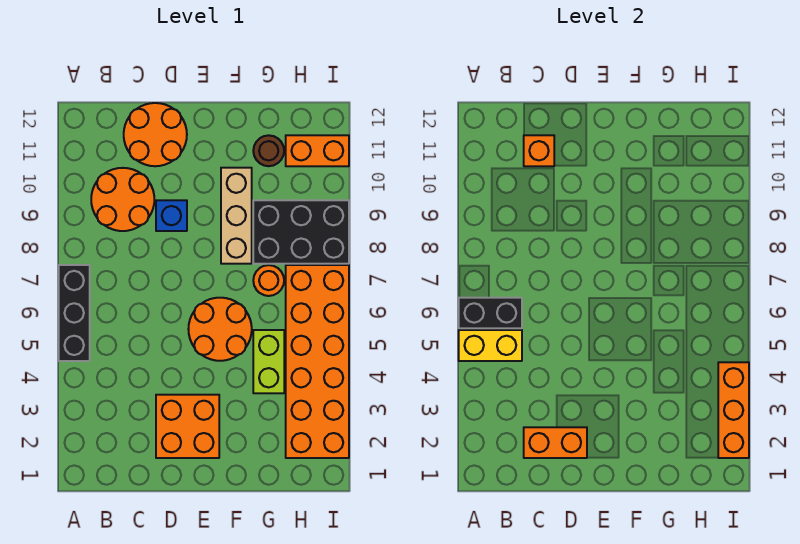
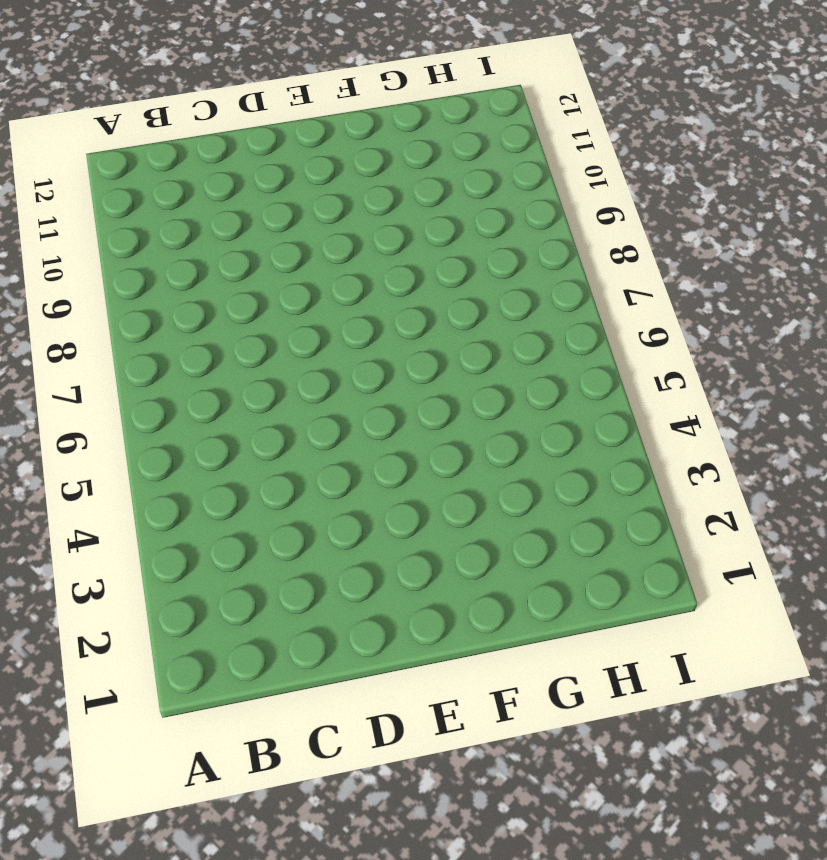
none -> black brick A5:A7 level 1
none -> orange round brick B9:C10 level 1
none -> orange round brick C11:D12 level 1

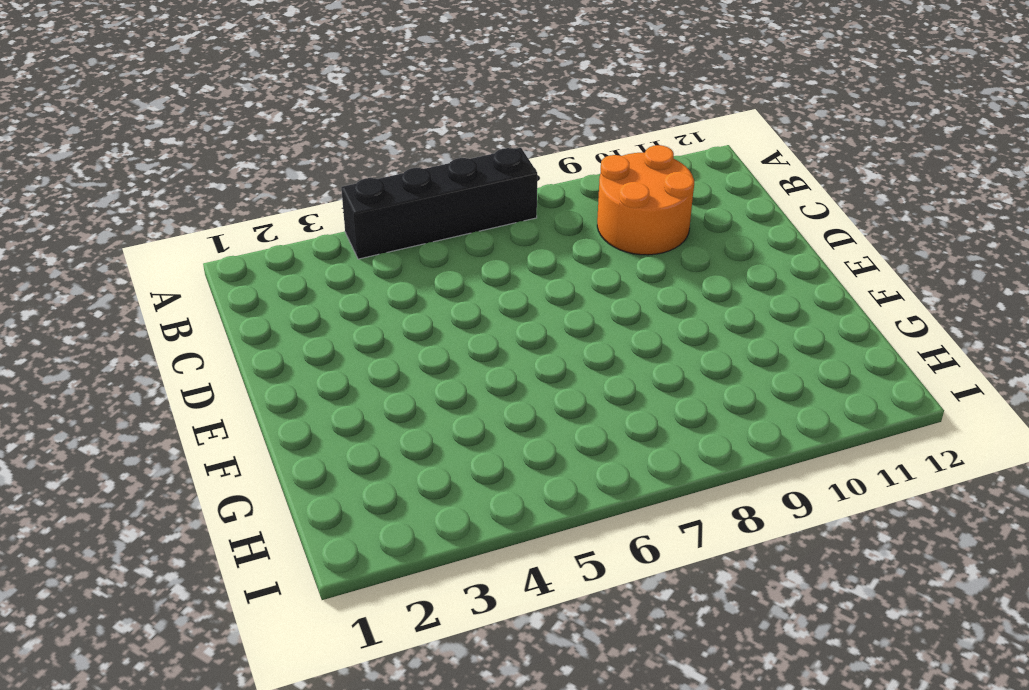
black brick A4:A7 level 1 -> black brick A5:A7 level 1
none -> orange round brick C11:D12 level 1
none -> orange brick D2:E3 level 1
none -> blue brick D9 level 1

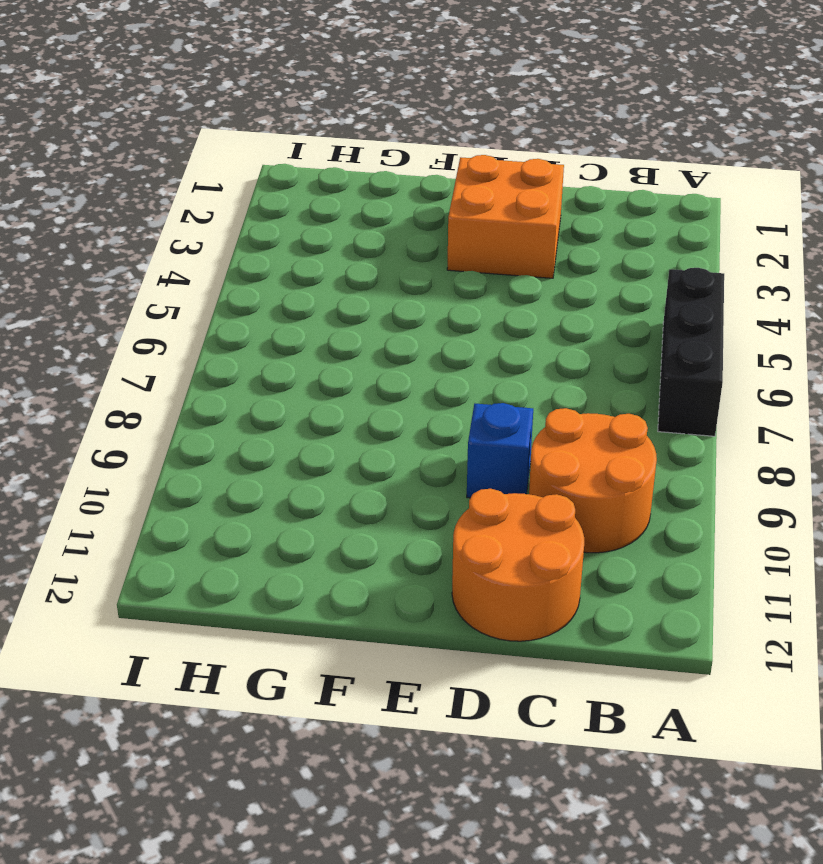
none -> orange round brick E5:F6 level 1
none -> tan brick F8:F10 level 1
none -> lime brick G4:G5 level 1

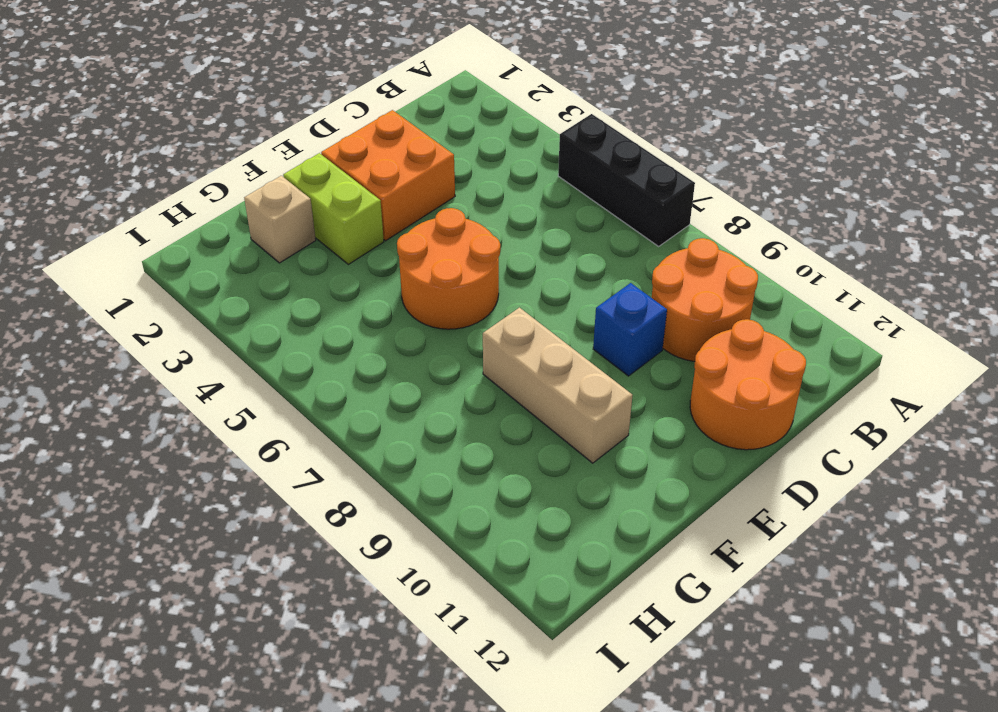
lime brick F2:F3 level 1 -> lime brick G4:G5 level 1
tan brick G2 level 1 -> none
none -> orange round brick G7 level 1
none -> black brick G8:I9 level 1
none -> brown round brick G11 level 1

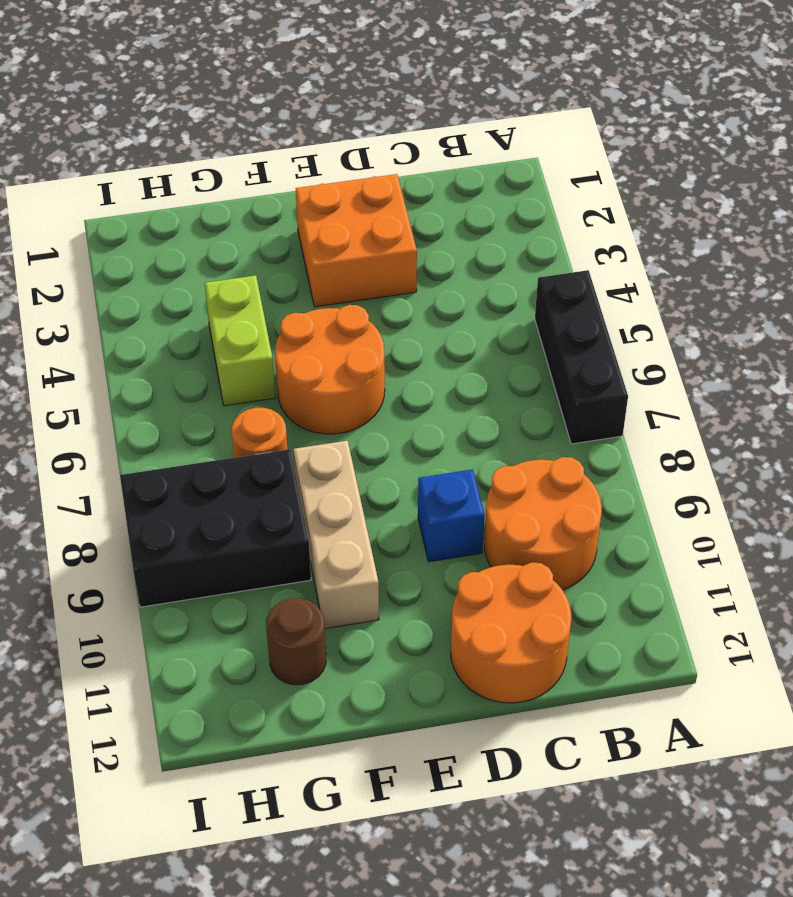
none -> orange brick H2:I7 level 1
none -> orange brick H11:I11 level 1
none -> yellow brick A5:B5 level 2

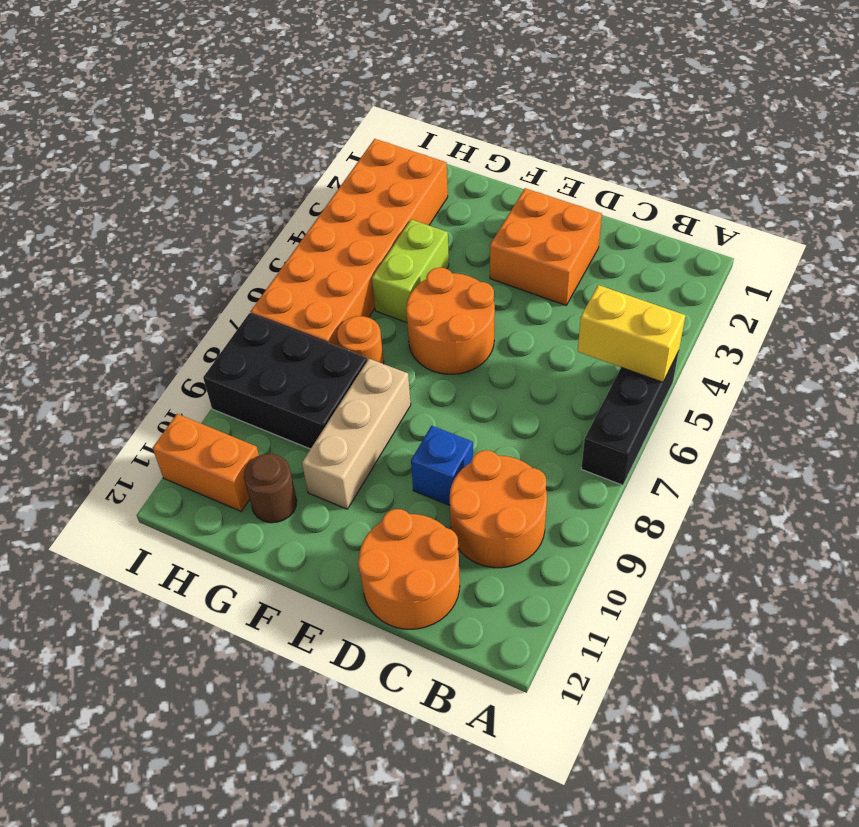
none -> black brick A6:B6 level 2
none -> orange brick C2:D2 level 2
none -> orange brick C11 level 2

